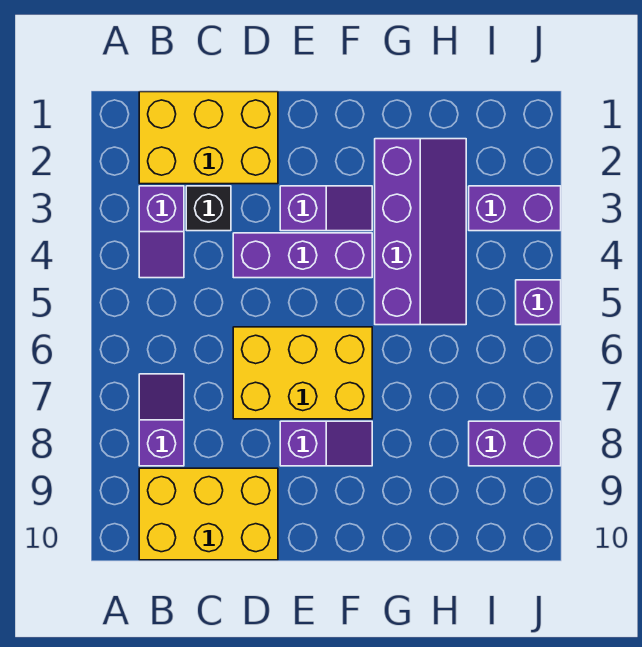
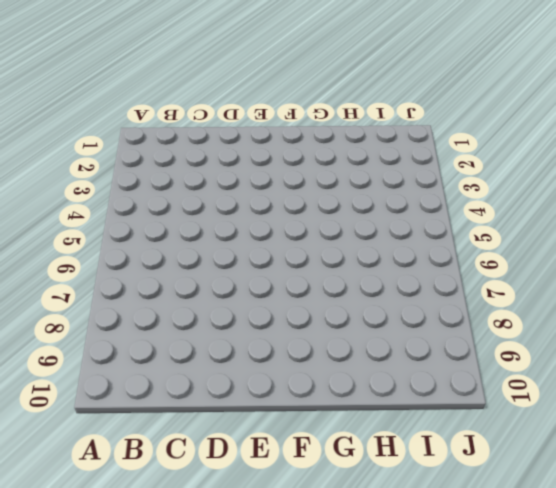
none -> yellow brick B1:D2 level 1
none -> purple slope B3:B4 level 1 top 3
none -> purple slope B7:B8 level 1 top 8

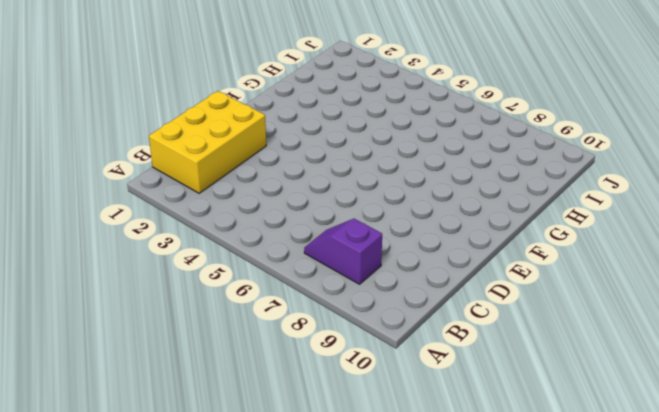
none -> purple slope B3:B4 level 1 top 3
none -> yellow brick B9:D10 level 1
none -> black brick C3 level 1

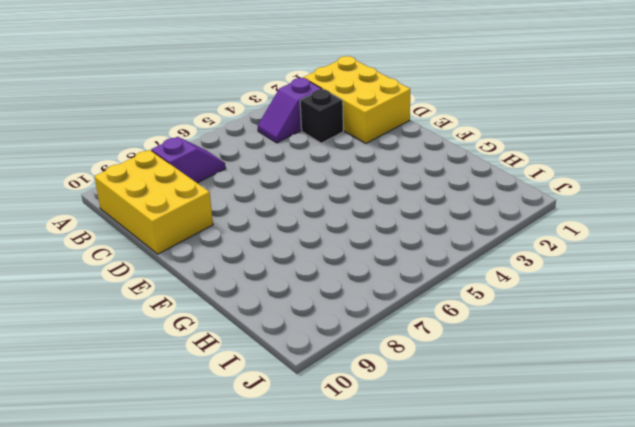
none -> purple brick D4:F4 level 1
none -> yellow brick D6:F7 level 1
none -> purple slope E3:F3 level 1 top E

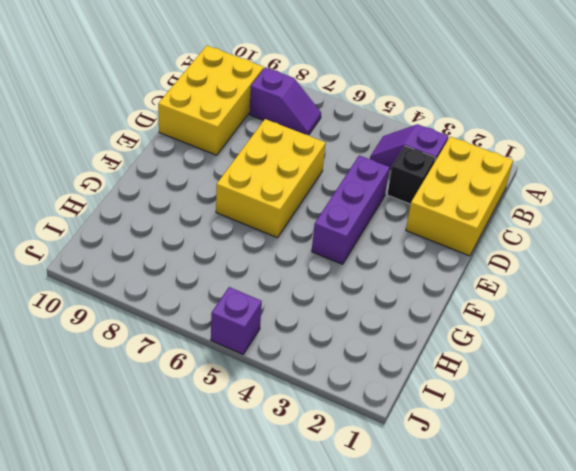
none -> purple slope E3:F3 level 1 top E
none -> purple slope E8:F8 level 1 top E
none -> purple slope G2:H5 level 1 top G

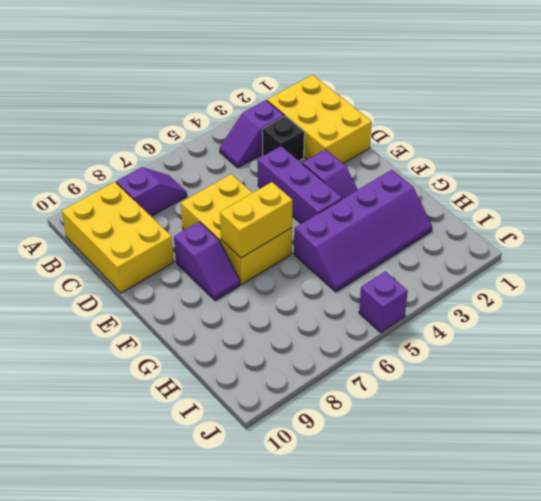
yellow brick F6:F7 level 2 -> none
none -> purple brick I3:J3 level 1
none -> purple brick I8:J8 level 1

